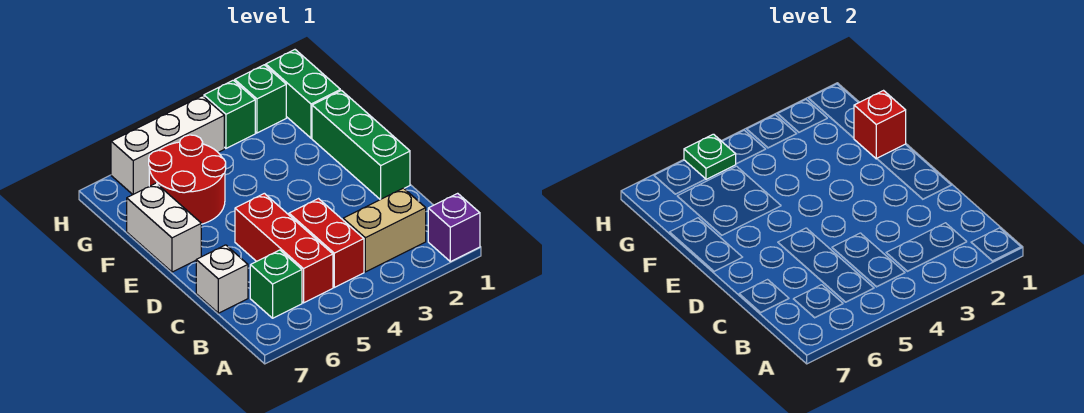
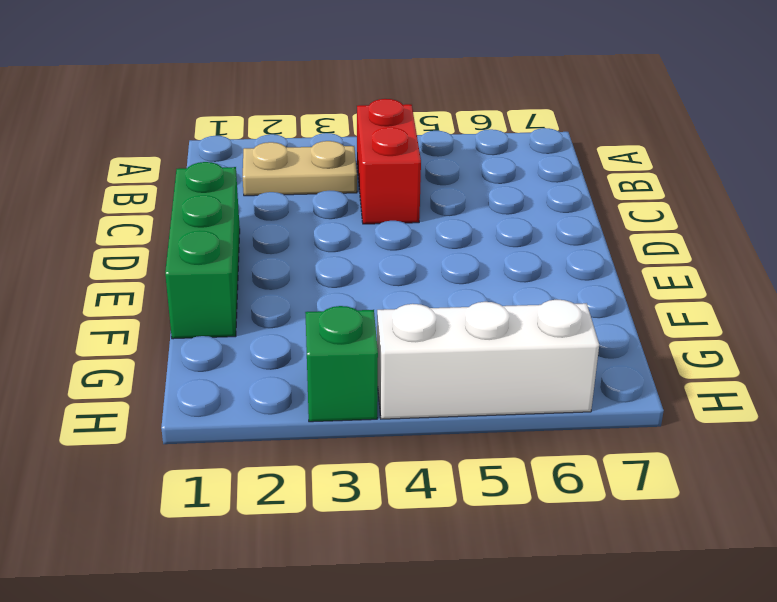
tan plate B2:B3 level 1 -> tan brick B2:B3 level 1
none -> purple brick A1 level 1
none -> red brick B5:D5 level 1
none -> green brick B6 level 1

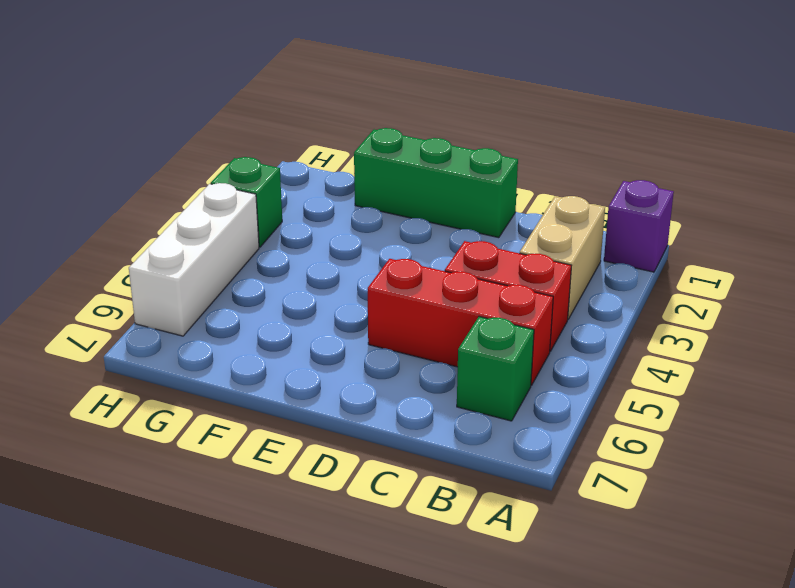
none -> white brick C7 level 1
none -> white brick E7:F7 level 1
none -> red round brick F5:G6 level 1

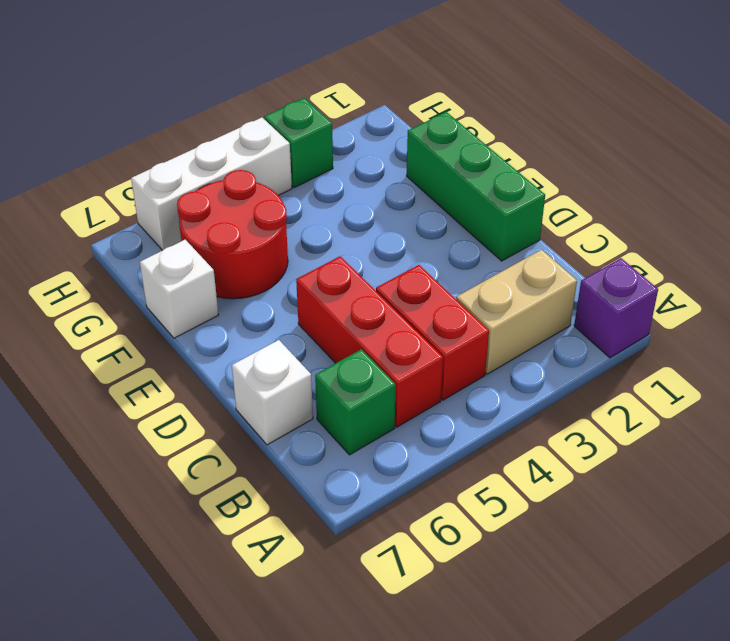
white brick F7 level 1 -> white brick E7:F7 level 1
none -> green brick G1:H1 level 1
none -> green brick H2 level 1
none -> red brick F1 level 2

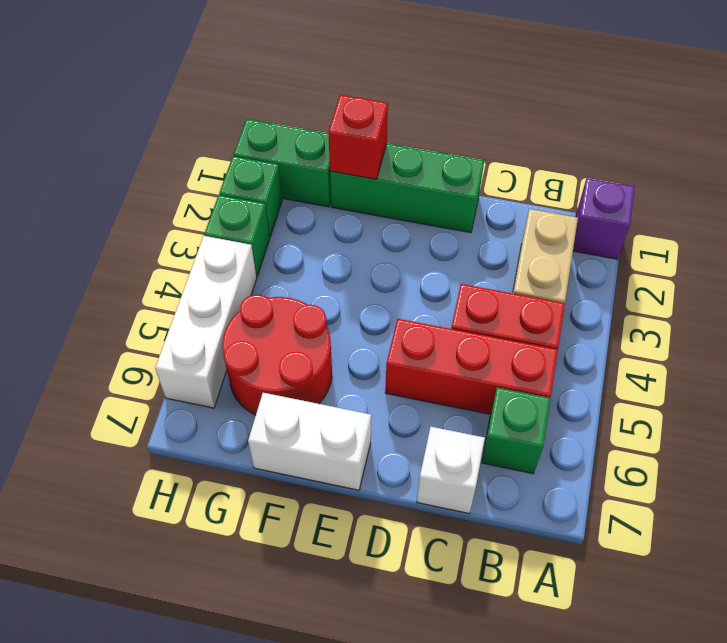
none -> green plate H5 level 2

